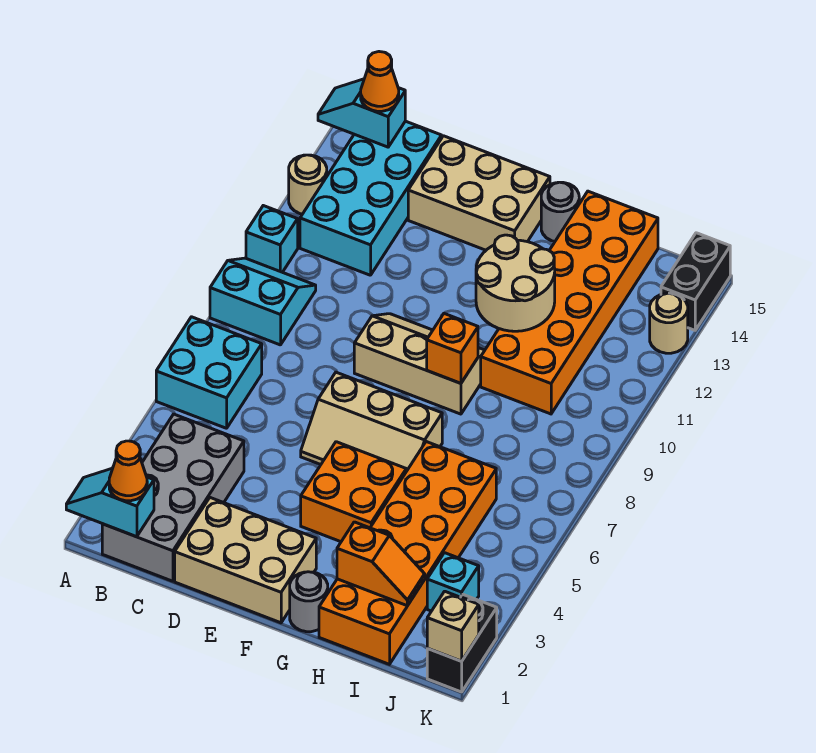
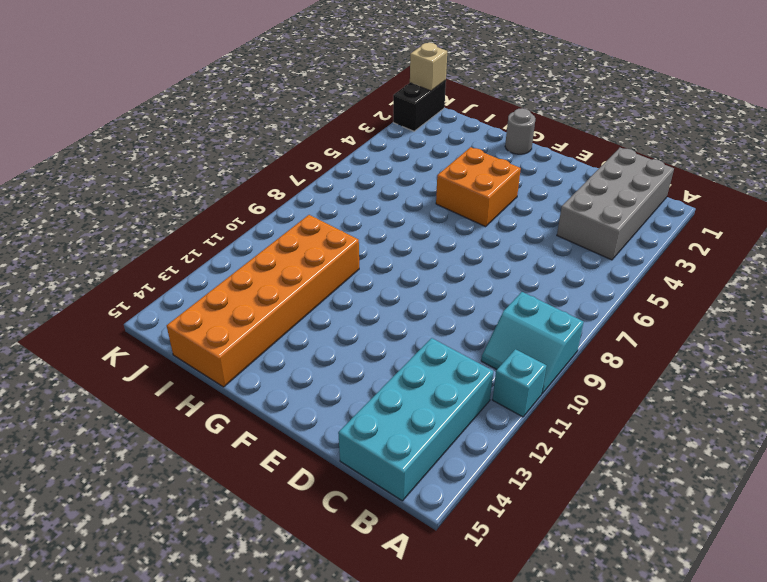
none -> cyan brick A6:B7 level 1
none -> tan round brick A13 level 1
none -> tan brick D1:F2 level 1

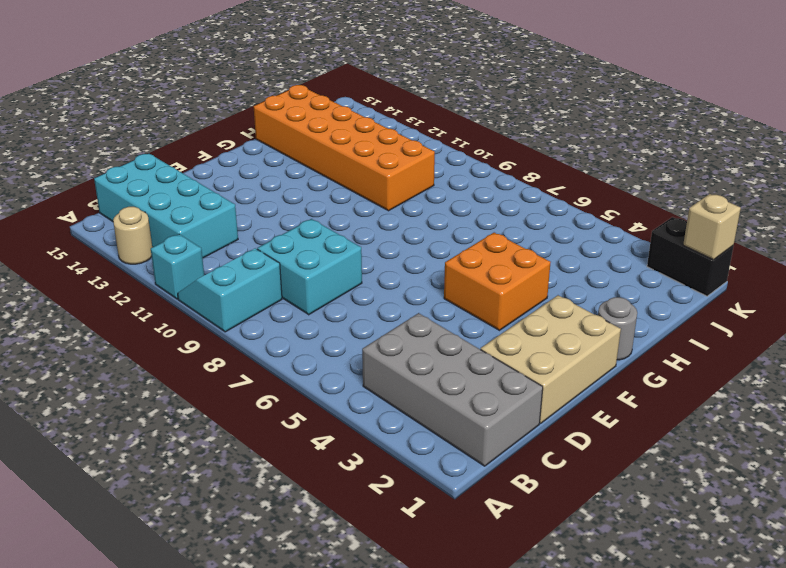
cyan brick C8:D9 level 1 -> cyan brick A6:B7 level 1
none -> tan brick D14:F15 level 1
none -> tan slope E6:G7 level 1 top 7
none -> tan slope E9:G10 level 1 top 9

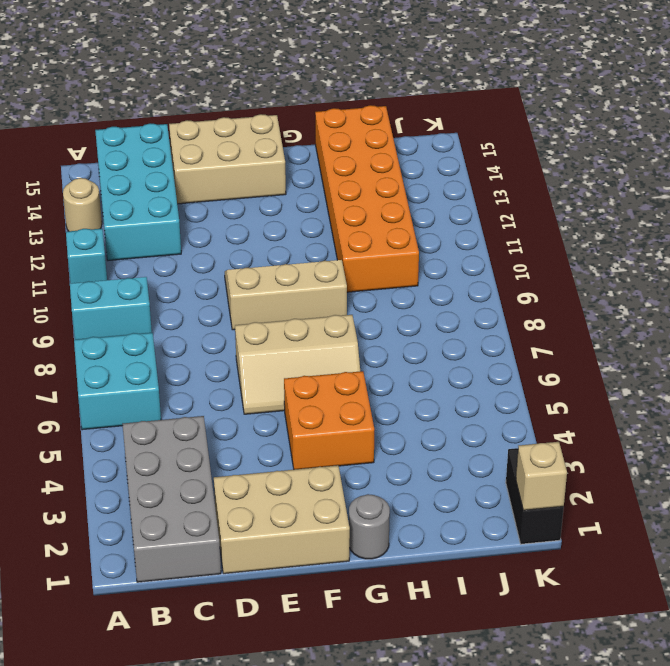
none -> grey round brick G15 level 1
none -> orange brick H1:I6 level 1
none -> cyan brick J3 level 1

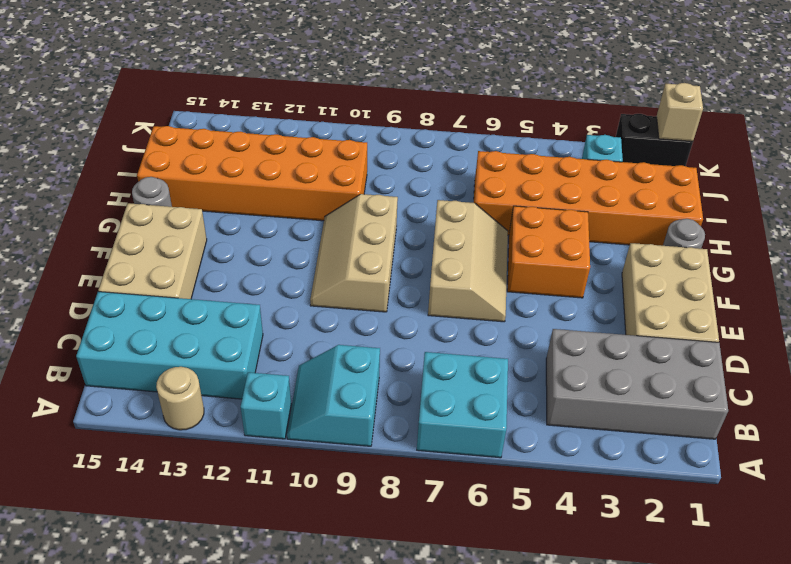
none -> tan round brick K13 level 1
none -> black brick K14:K15 level 1
none -> cyan slope A1:B1 level 2 top B

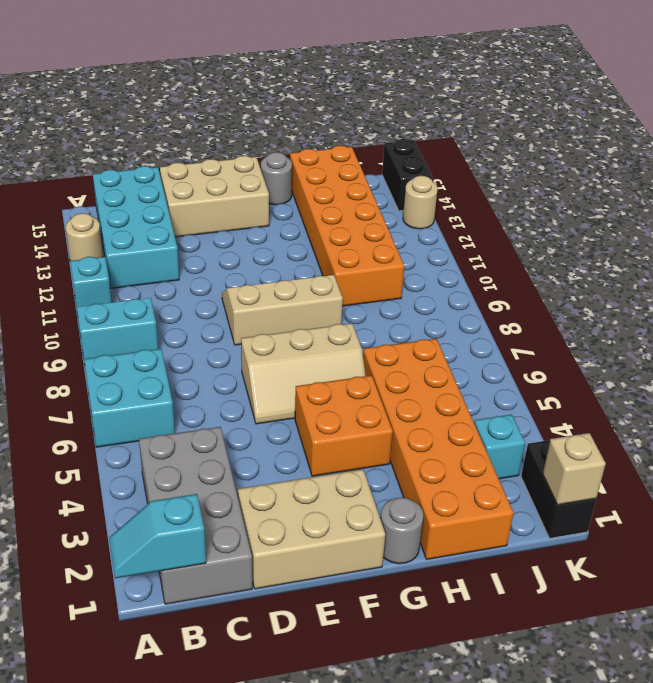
none -> cyan slope A15:B15 level 2 top B
none -> orange brick G9 level 2
none -> tan round brick G11:H12 level 2

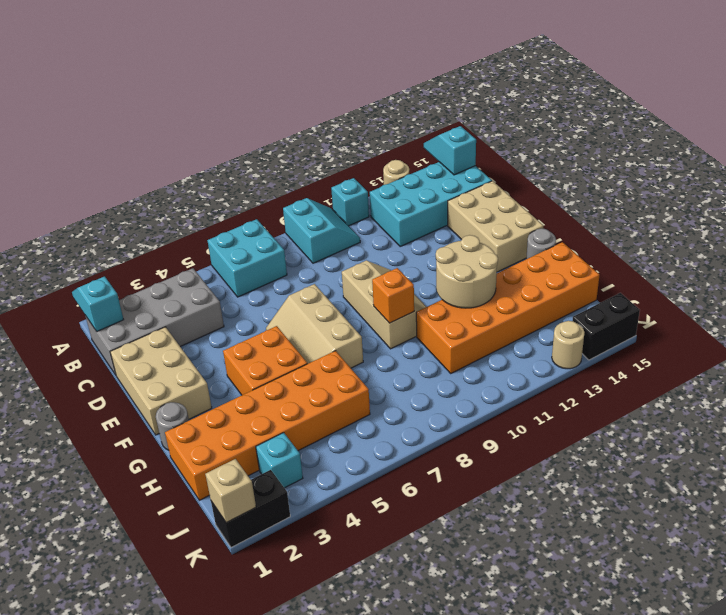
none -> orange slope H2:I2 level 2 top H
none -> orange cone B1 level 3
none -> orange cone B15 level 3

